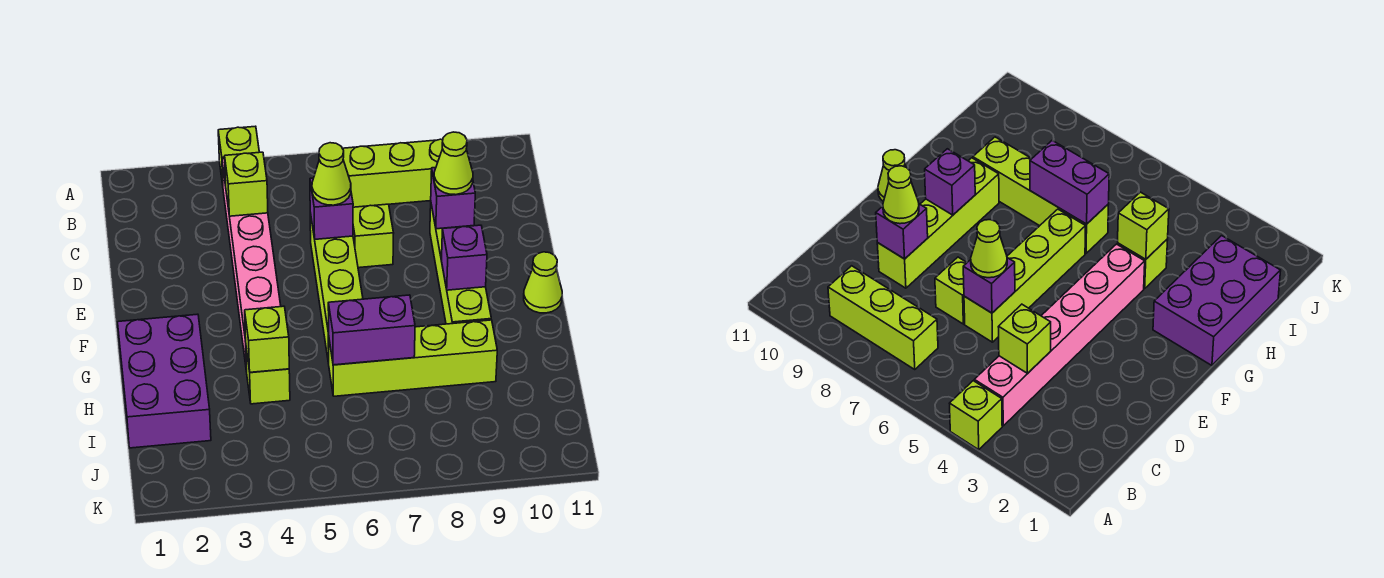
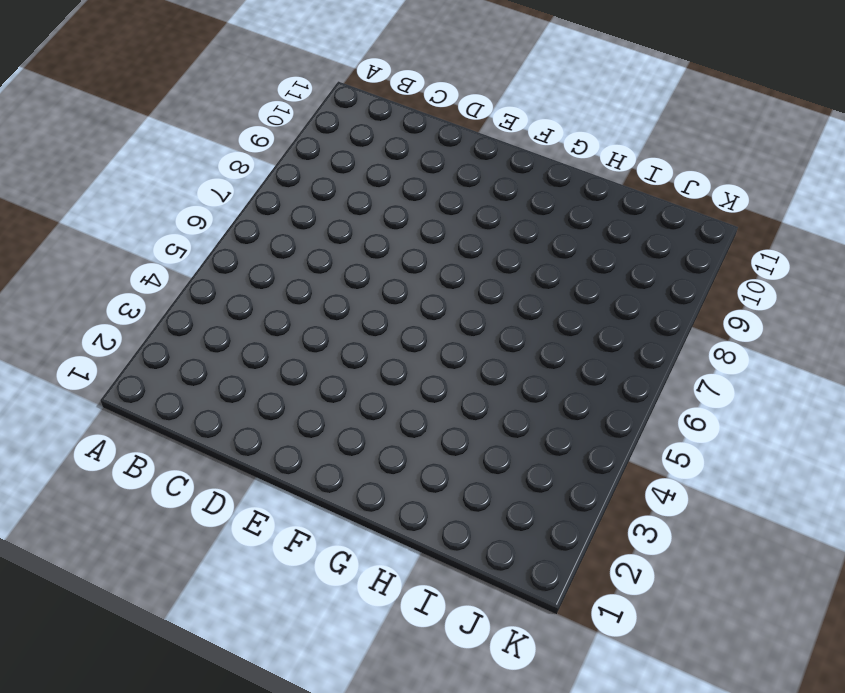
none -> lime brick A4 level 1
none -> pink brick B4:G4 level 1
none -> lime brick B7:B9 level 1

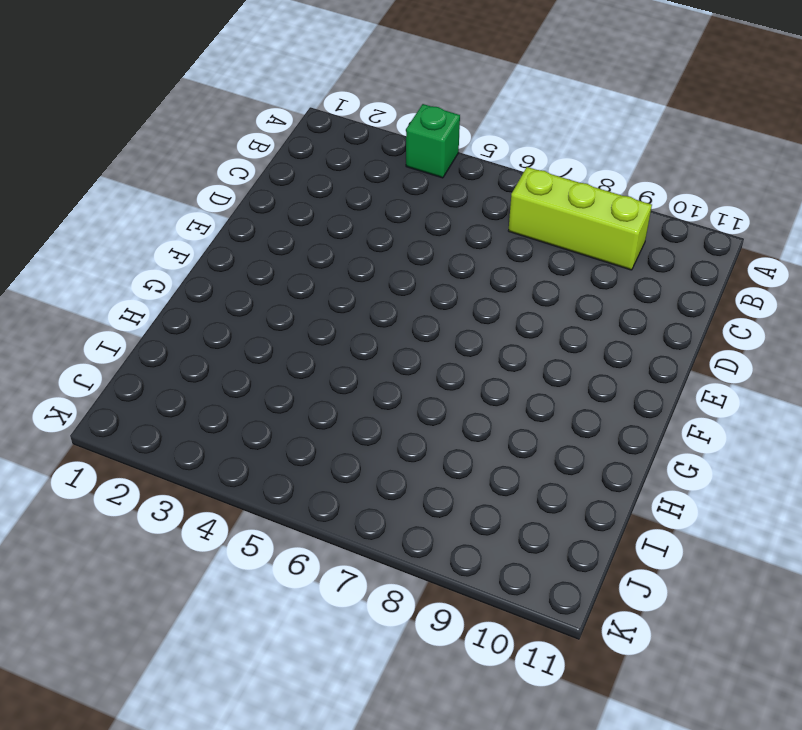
green brick A4 level 1 -> lime brick A4 level 1
none -> pink brick B4:G4 level 1
none -> lime brick D6:G6 level 1
none -> lime brick D7 level 1

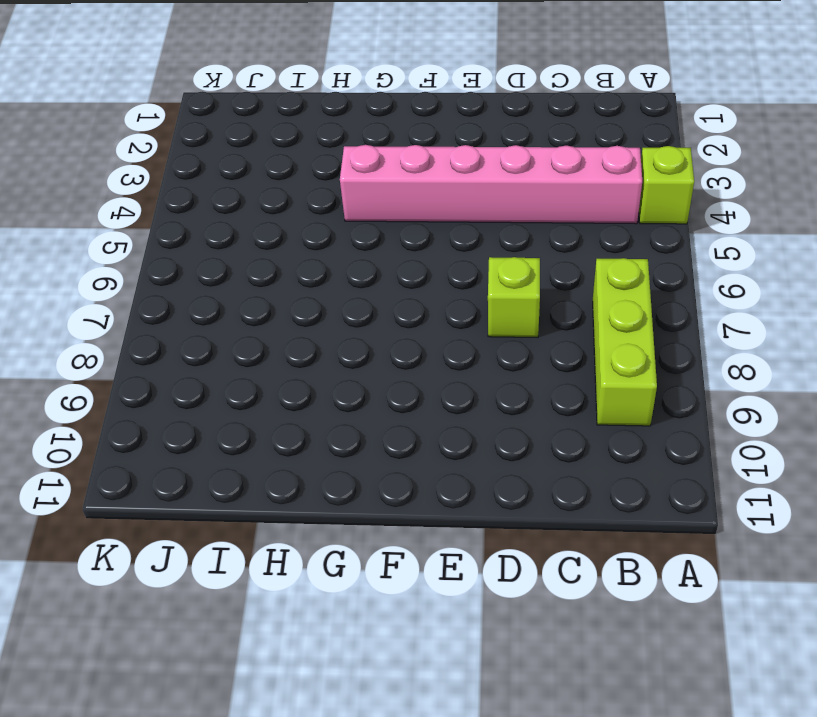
none -> lime brick D6:G6 level 1
none -> lime brick D9:G9 level 1
none -> lime cone F11 level 1

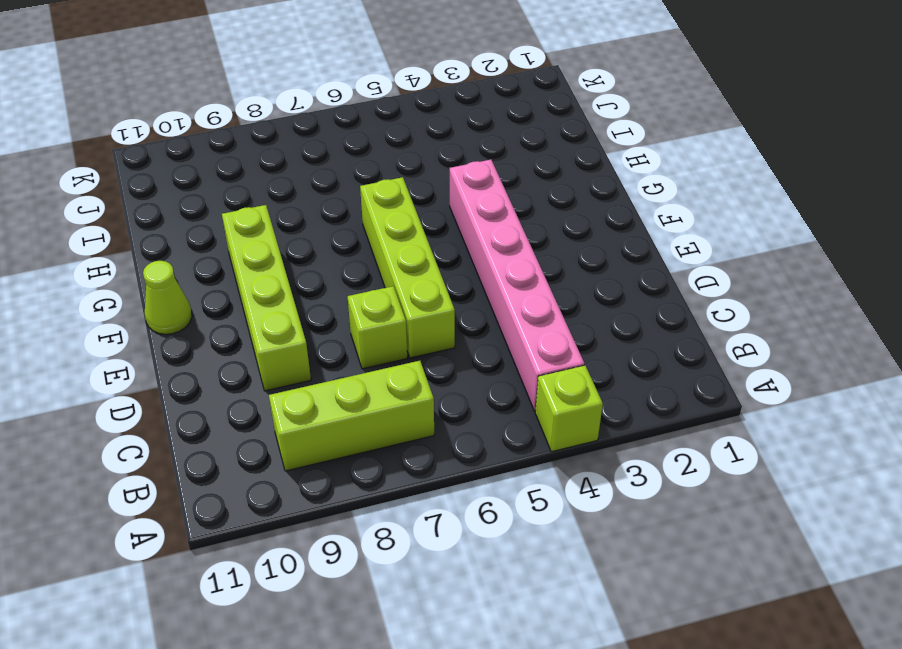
none -> purple brick G1:I2 level 1
none -> lime brick H4 level 1
none -> lime brick H6:H9 level 1

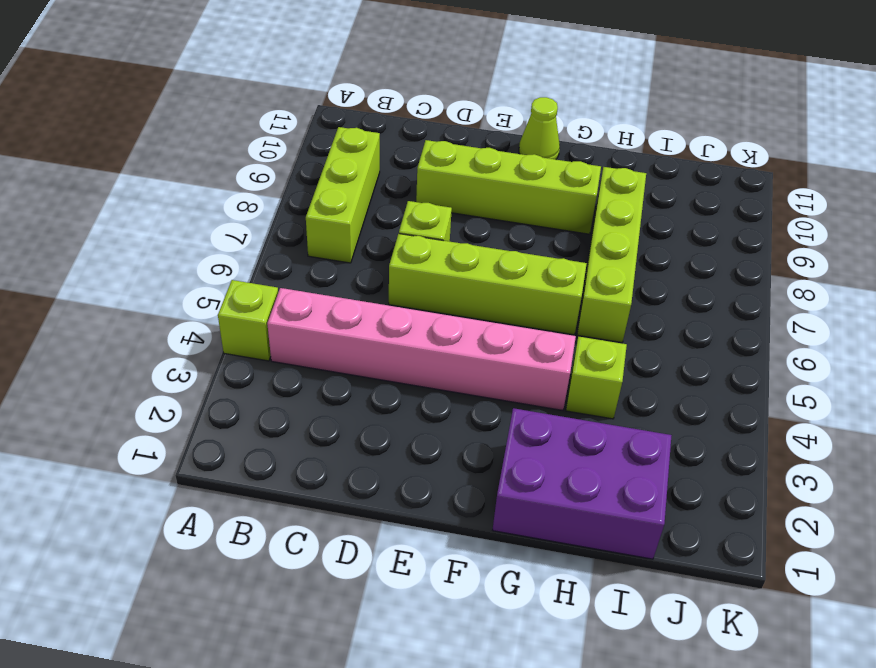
none -> lime brick C4 level 2
none -> purple brick D6 level 2
none -> purple brick D9 level 2

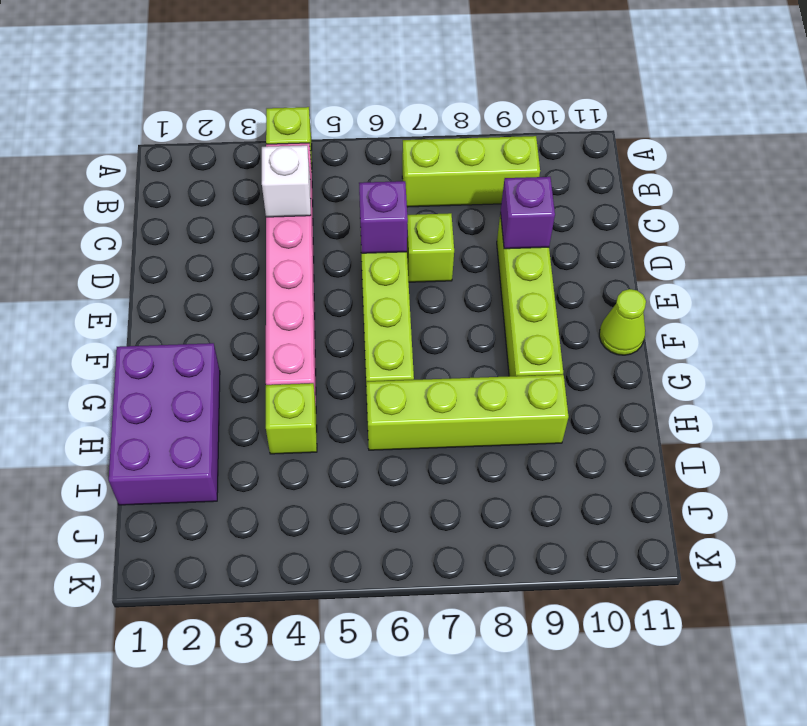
white brick C4 level 2 -> lime brick C4 level 2
none -> purple brick F9 level 2
none -> lime brick H4 level 2
none -> purple brick H6:H7 level 2

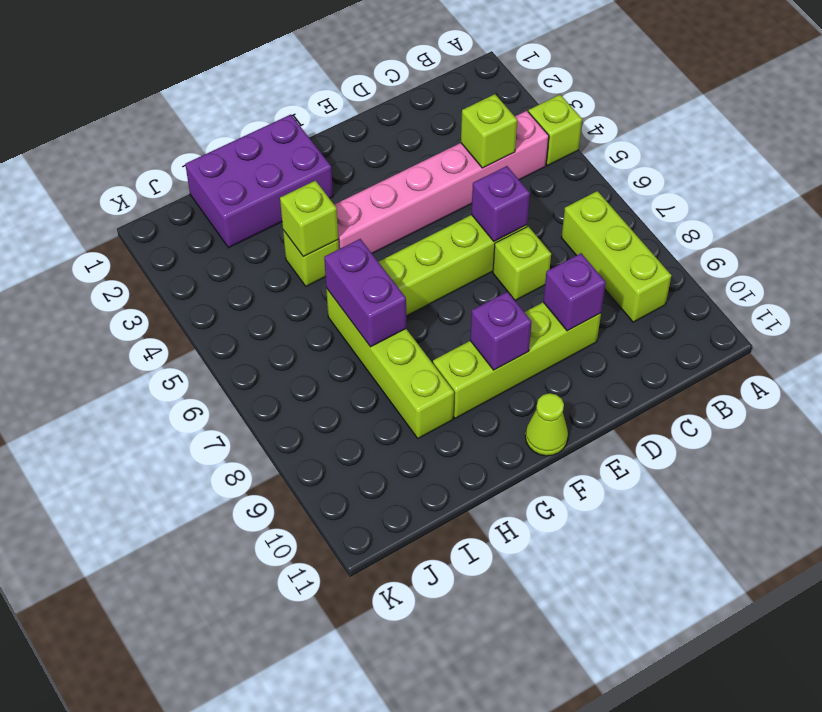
none -> lime cone D6 level 3
none -> lime cone D9 level 3

